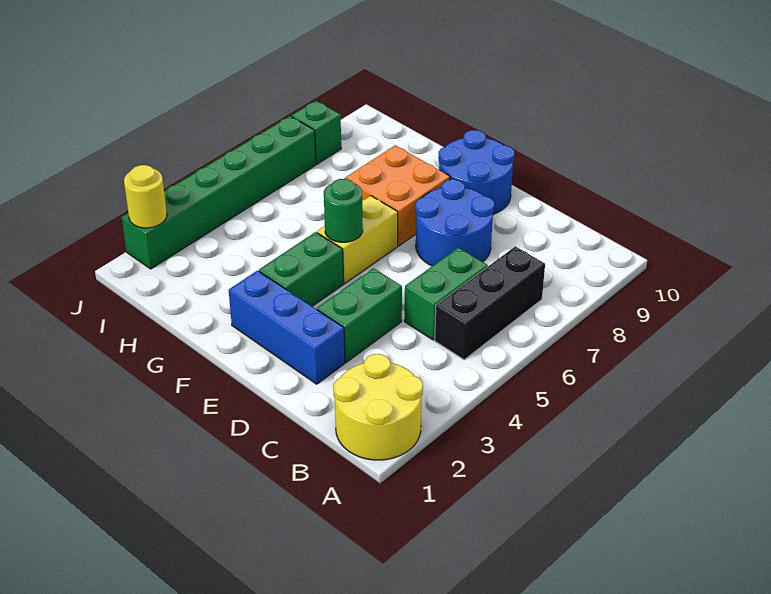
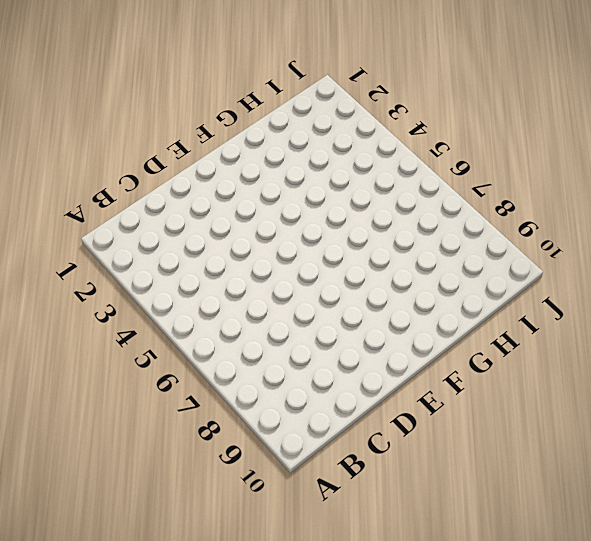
none -> yellow round brick A1:B2 level 1
none -> black brick B5:B7 level 1
none -> green brick C5:C6 level 1

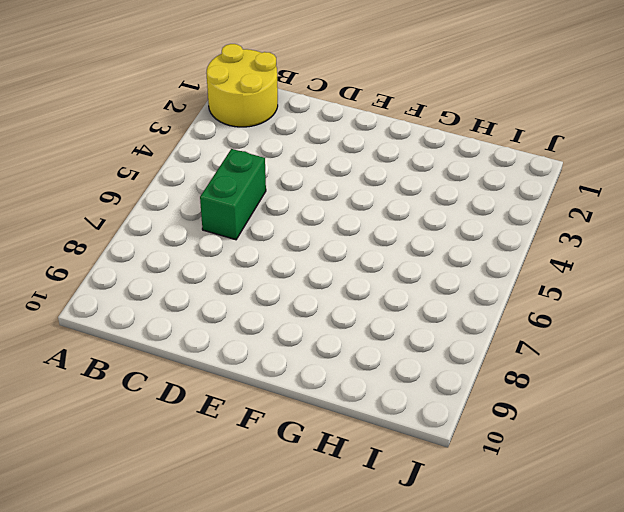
none -> black brick B5:B7 level 1
none -> blue brick D2:F2 level 1
none -> green brick D3:D4 level 1

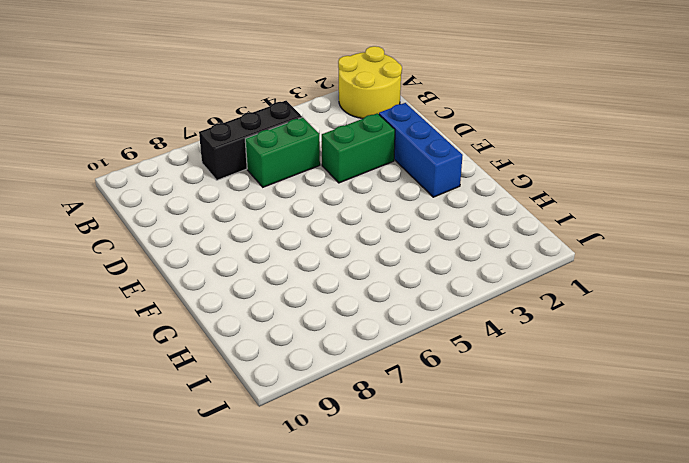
none -> blue round brick D7:E8 level 1
none -> blue round brick E9:F10 level 1
none -> green brick F3:F4 level 1

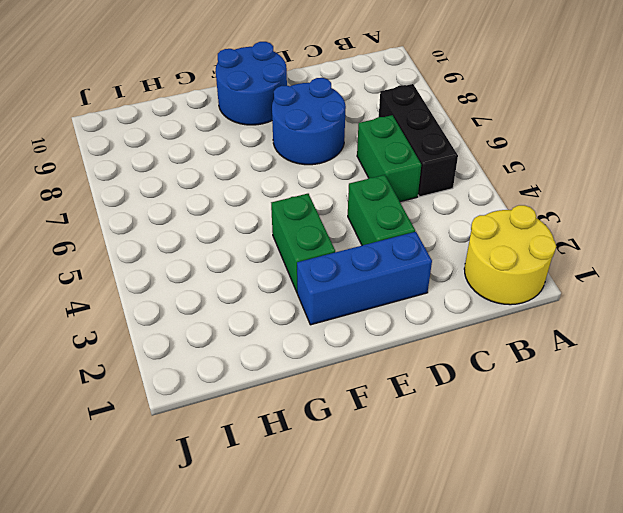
none -> yellow brick F5:F6 level 1
none -> orange brick F7:G8 level 1
none -> green brick J2:J7 level 1

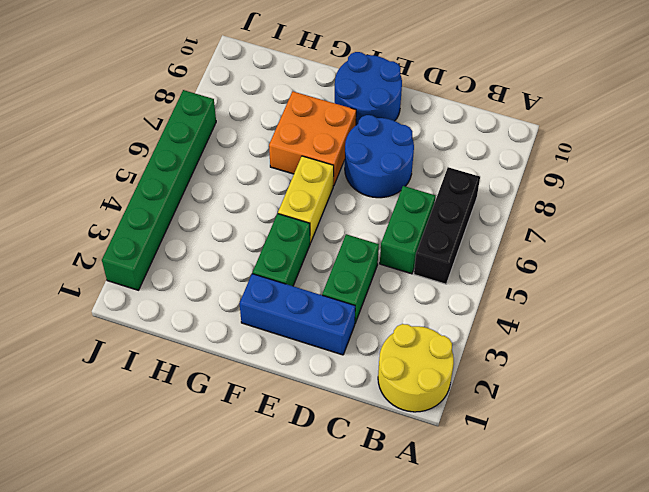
none -> green brick J8 level 1
none -> green round brick F5 level 2
none -> yellow round brick J2 level 2

